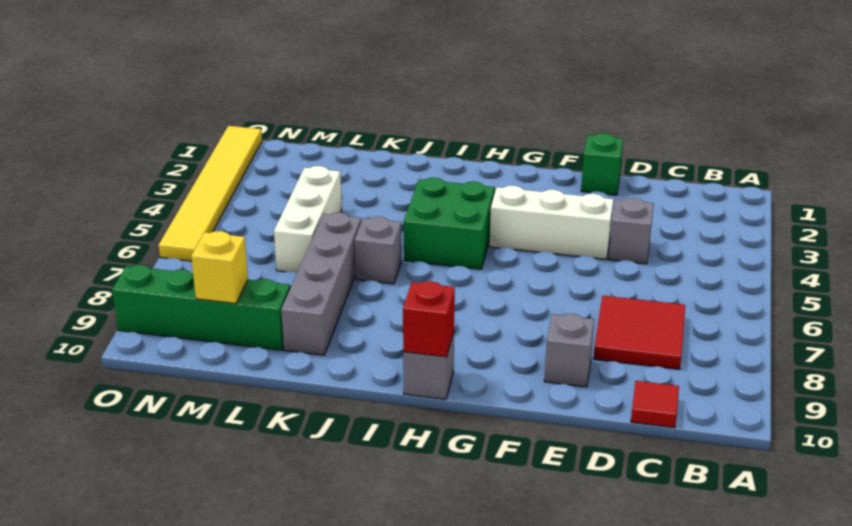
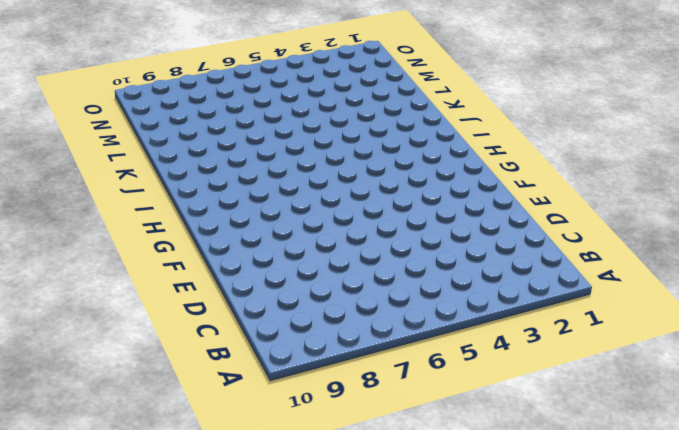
none -> red tile C7:D8 level 1
none -> red tile C10 level 1
none -> grey brick D4 level 1

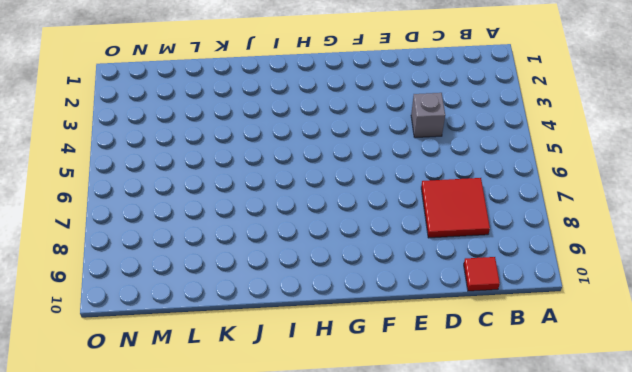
none -> green brick E1 level 1
none -> white brick E4:G4 level 1
none -> grey brick E9 level 1

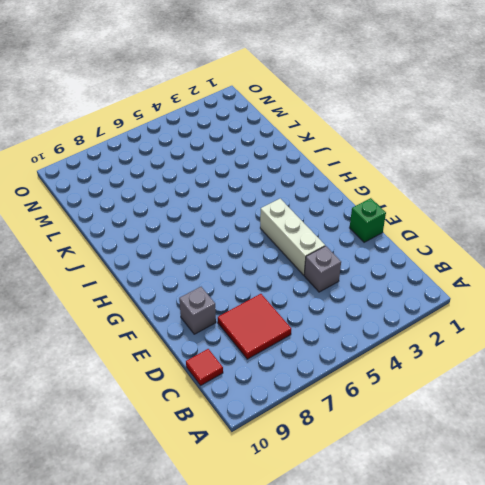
none -> green brick H4:I5 level 1
none -> grey brick H10 level 1
none -> grey brick J6 level 1

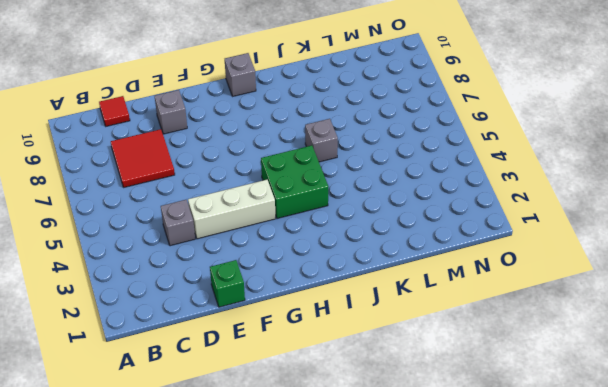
none -> grey brick K6:K9 level 1
none -> white brick L4:L6 level 1
none -> green brick L9:O9 level 1

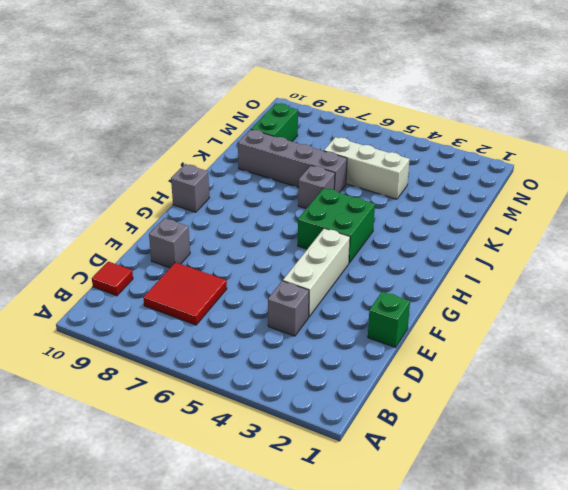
green brick L9:M9 level 1 -> green brick L9:O9 level 1
none -> yellow tile O1:O6 level 1
none -> red brick H10 level 2
none -> yellow brick M9 level 2

